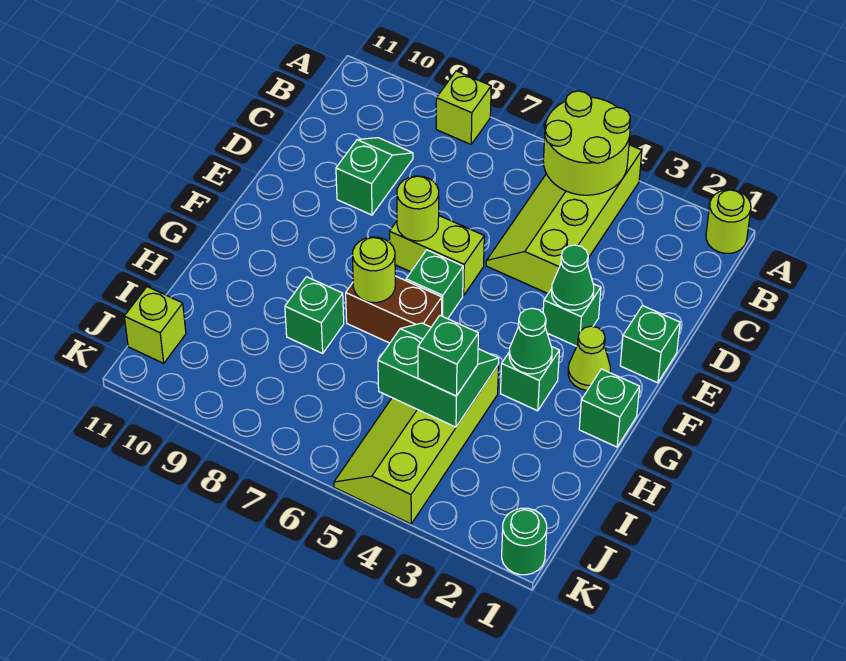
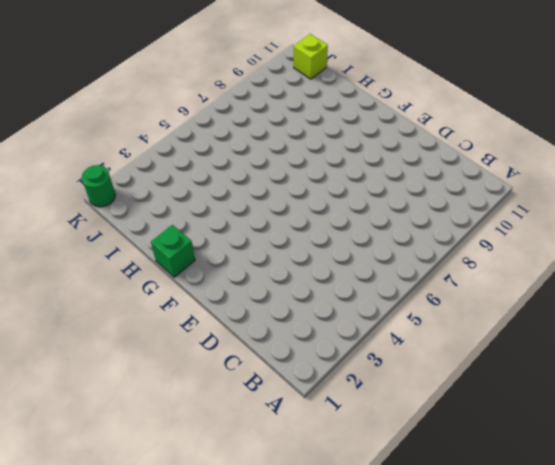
none -> lime round brick A1 level 1
none -> lime slope A4:D5 level 1 top 4
none -> lime brick A8 level 1

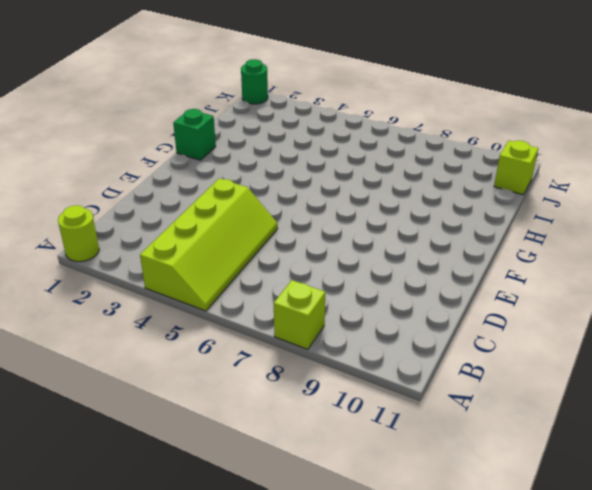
none -> green slope C9:D9 level 1 top D
none -> green brick E1 level 1
none -> green brick E3 level 1

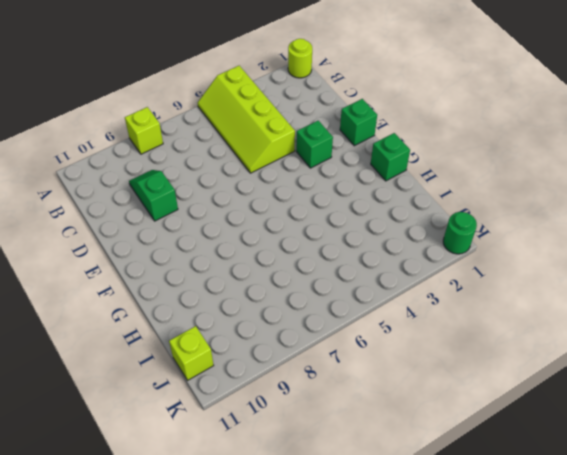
none -> lime brick E6:E7 level 1
none -> lime cone F2 level 1
none -> green brick F6 level 1

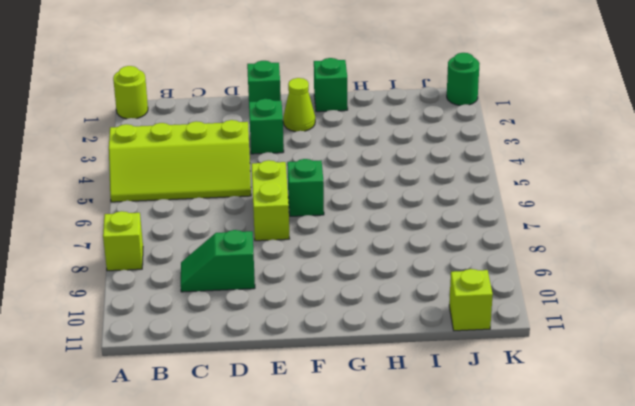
none -> green brick G3 level 1
none -> brown brick G6:G7 level 1
none -> lime slope H4:K5 level 1 top 4

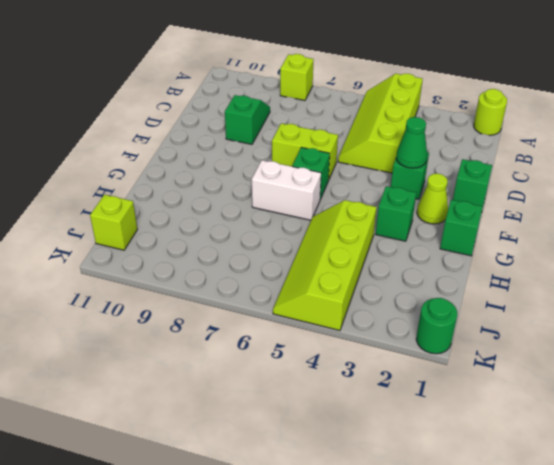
white brick G6:G7 level 1 -> brown brick G6:G7 level 1
none -> green brick H8 level 1
none -> lime round brick A4:B5 level 2
none -> lime round brick E7 level 2

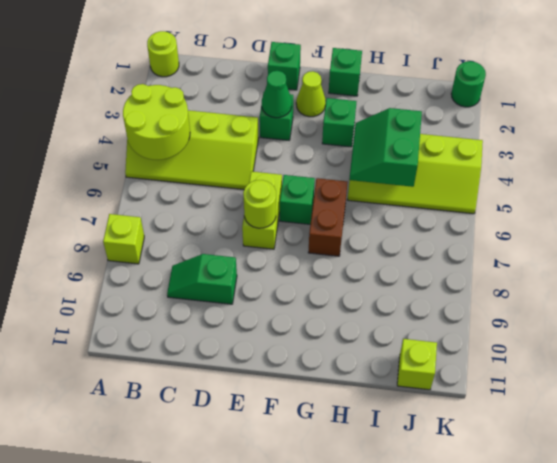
none -> green brick H8 level 1
none -> green cone G3 level 2
none -> lime round brick G7 level 2

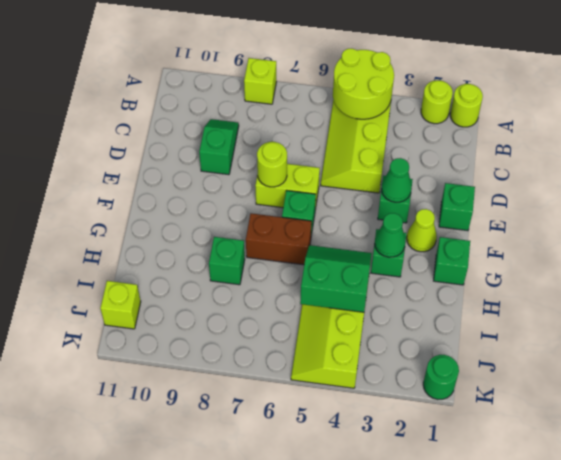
lime round brick A2 level 1 -> lime round brick G7 level 2
none -> green brick I4 level 3

